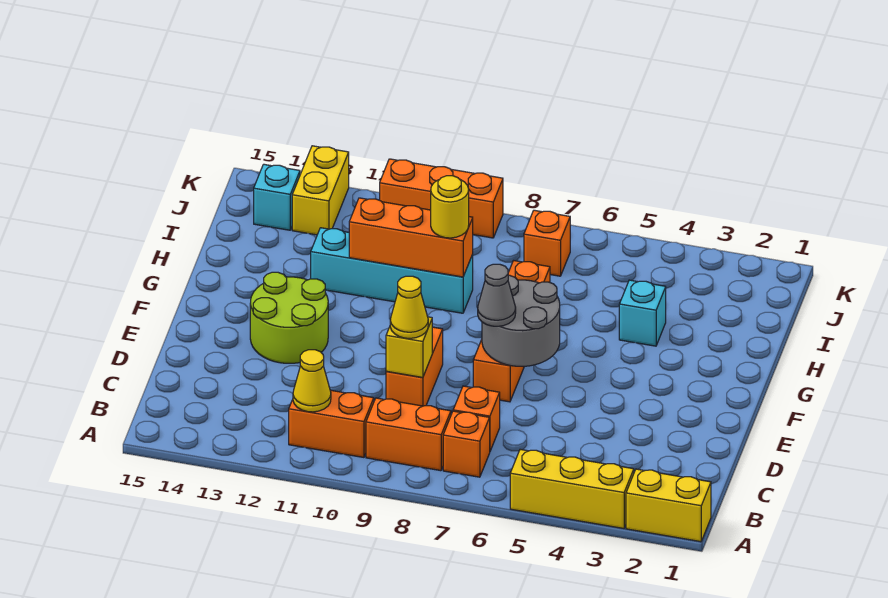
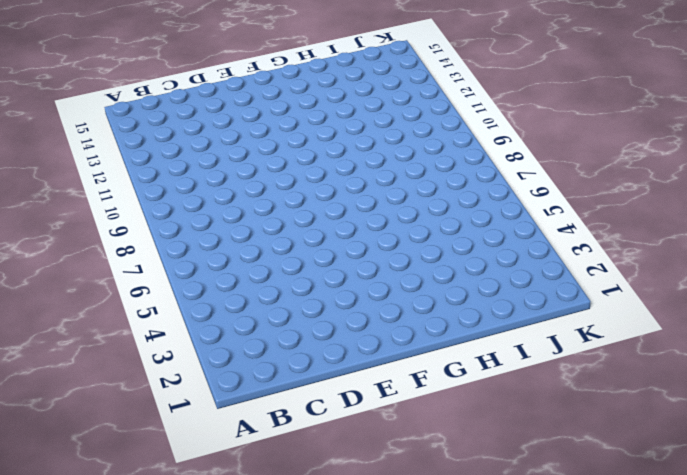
none -> yellow brick A1:A2 level 1
none -> yellow brick A3:A5 level 1
none -> orange brick B7 level 1

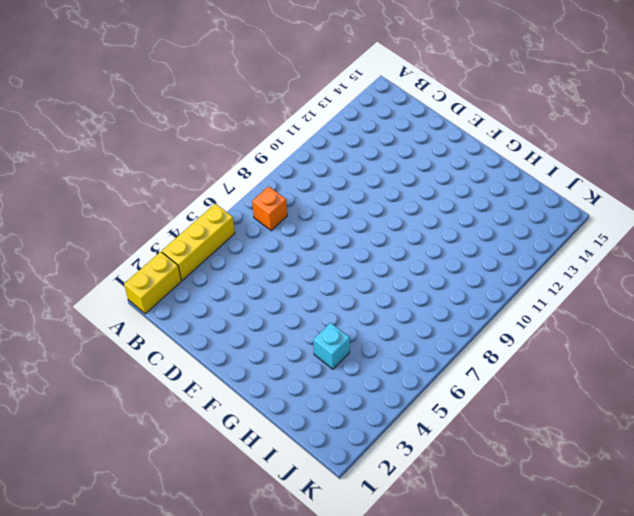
none -> orange brick B8:B9 level 1
none -> orange brick B10:B11 level 1
none -> orange brick C7 level 1

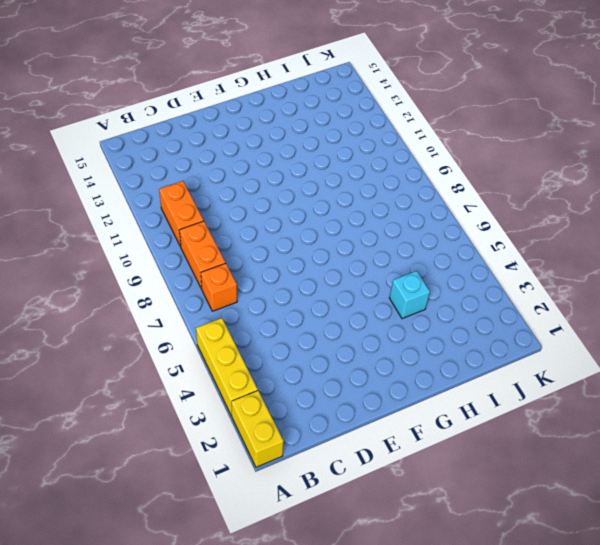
none -> orange brick C7 level 1
none -> orange brick D9:E9 level 1
none -> orange brick E7:H7 level 1

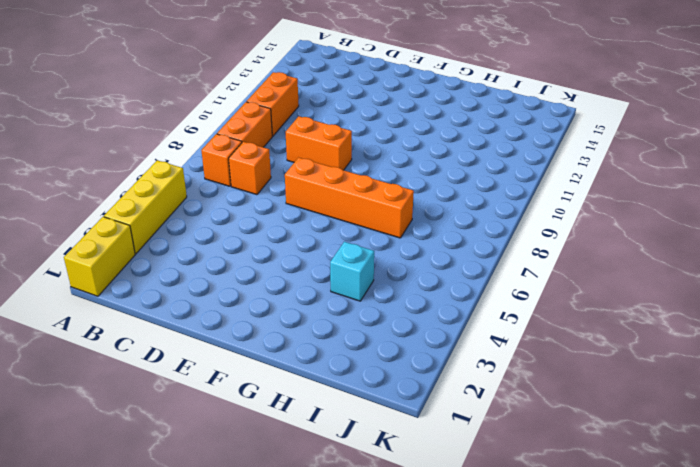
none -> lime round brick E12:F13 level 1
none -> cyan brick H9:H12 level 1
none -> orange brick J7 level 1

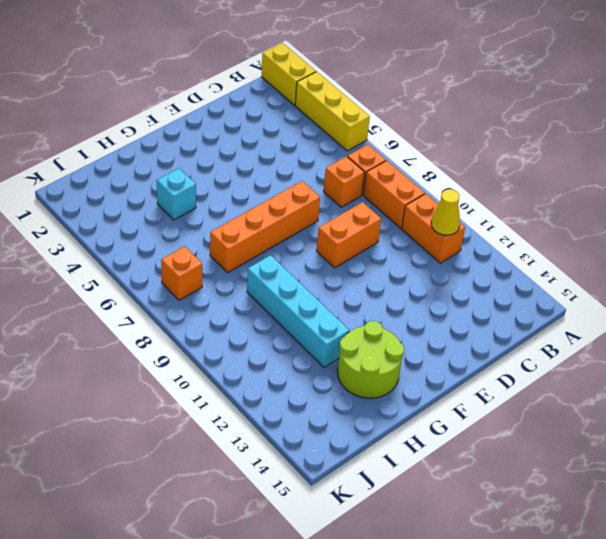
lime round brick G13:H14 level 1 -> lime round brick E12:F13 level 1
none -> yellow brick J13:K13 level 1
none -> cyan brick J14 level 1
none -> orange brick K9:K11 level 1

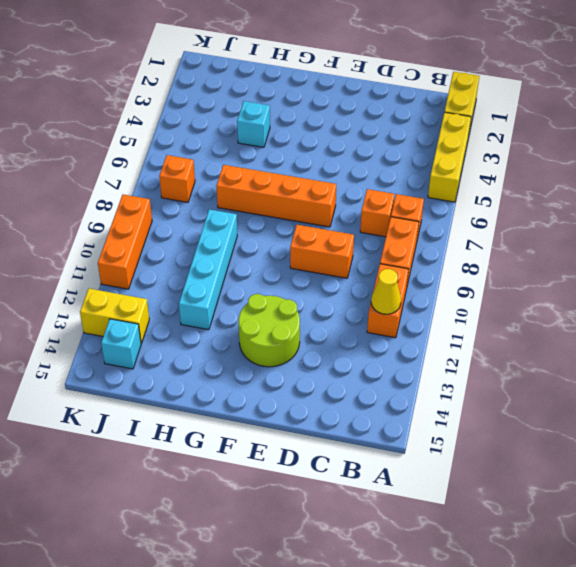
none -> yellow brick D9 level 2
none -> grey round brick E6:F7 level 2
none -> orange brick H9:H11 level 2

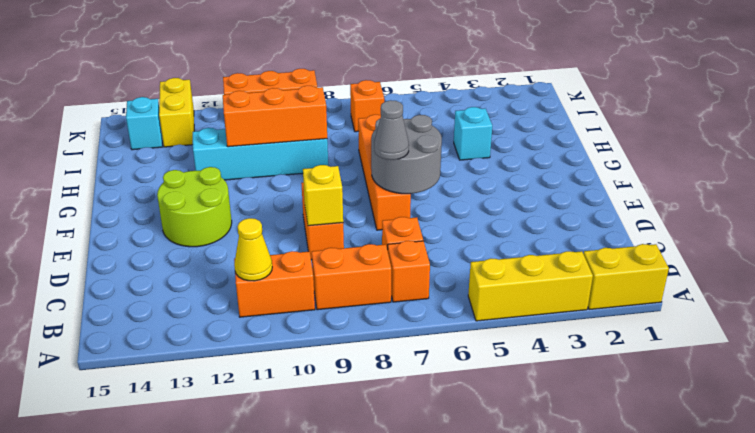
none -> yellow cone D9 level 3
none -> yellow round brick H9 level 3

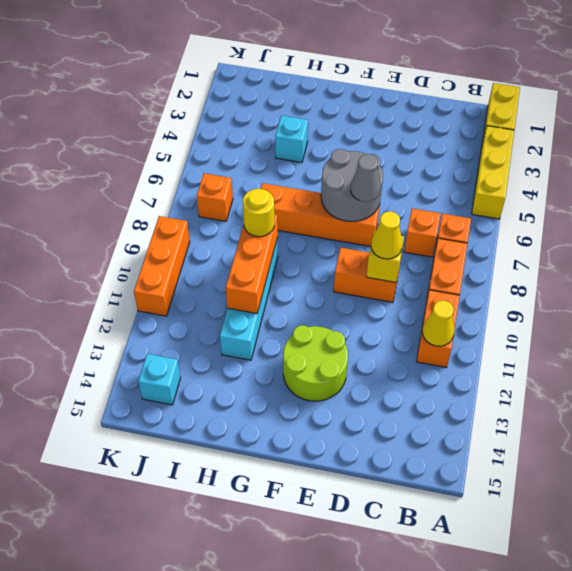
none -> yellow brick J13:K13 level 1

